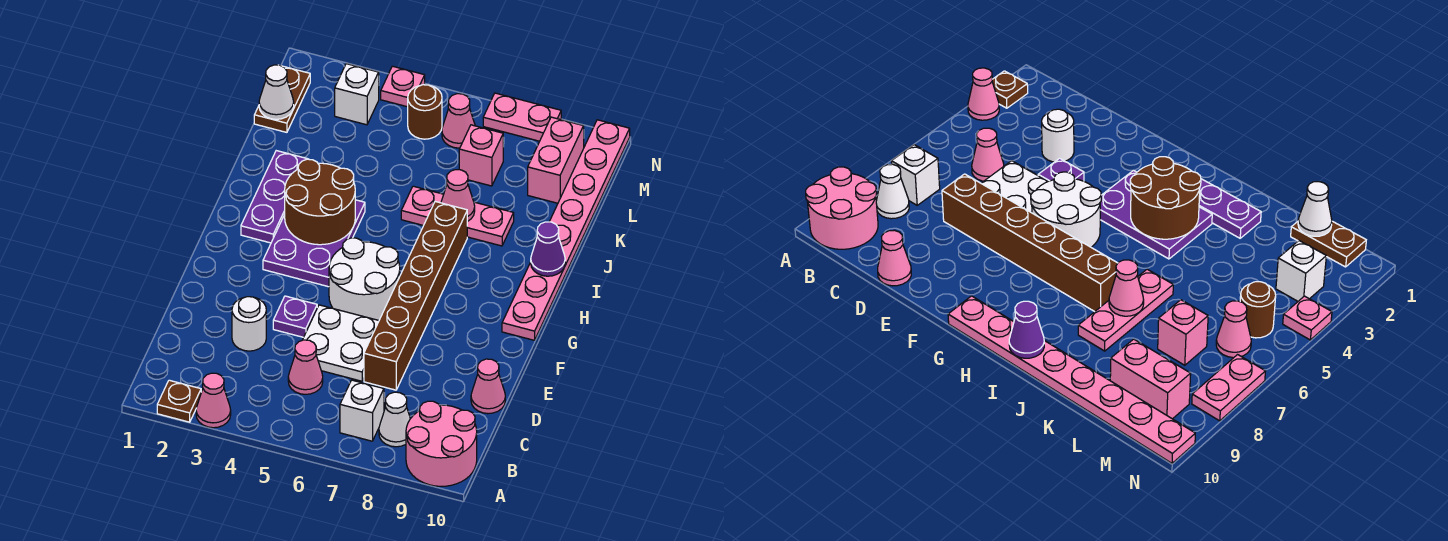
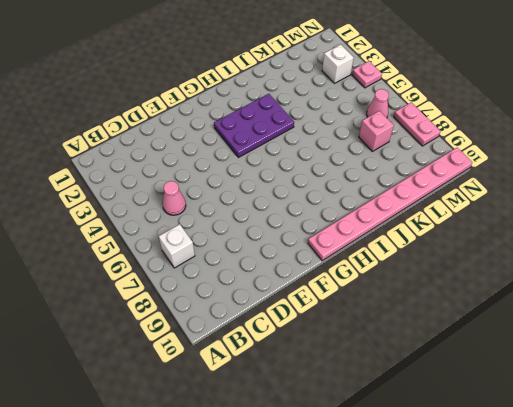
none -> brown plate A2 level 1
none -> pink cone A3 level 1
none -> pink round brick A9:B10 level 1

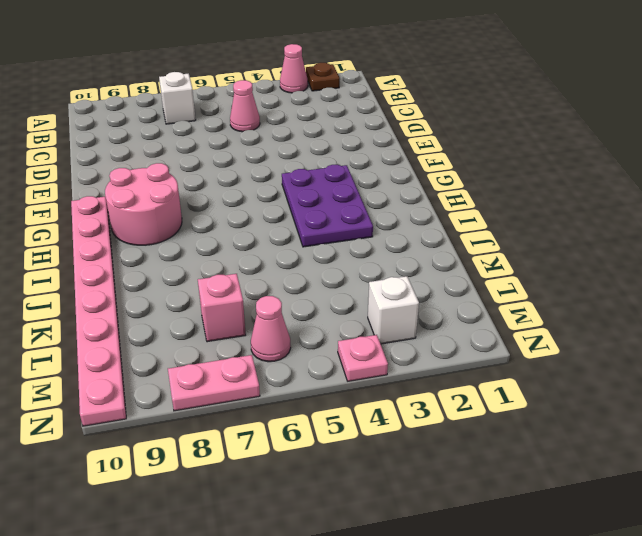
pink round brick G8:H9 level 1 -> pink round brick A9:B10 level 1
none -> white cone B8 level 1
none -> white round brick D3 level 1
none -> white plate D5:E6 level 1

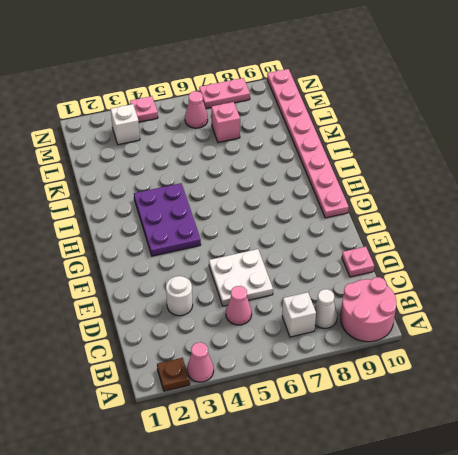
pink plate D10 level 1 -> pink cone D10 level 1
none -> brown brick D7:I7 level 1
none -> purple plate E4 level 1
none -> white round brick F5:G6 level 1

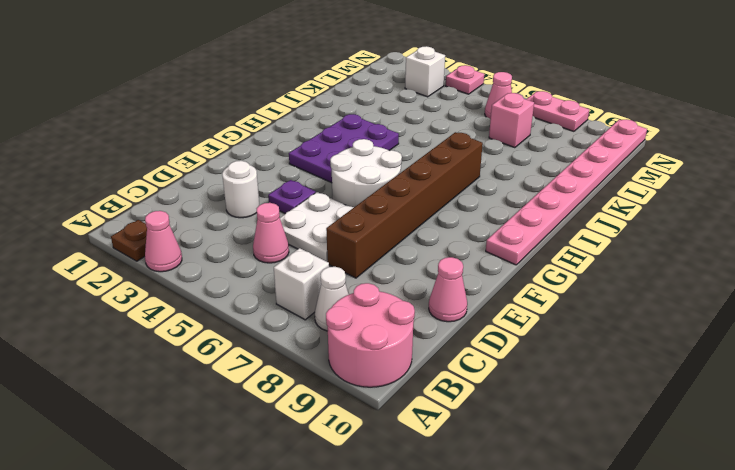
none -> purple plate H2:J2 level 1
none -> pink plate J6:J8 level 1
none -> brown plate L1:M1 level 1

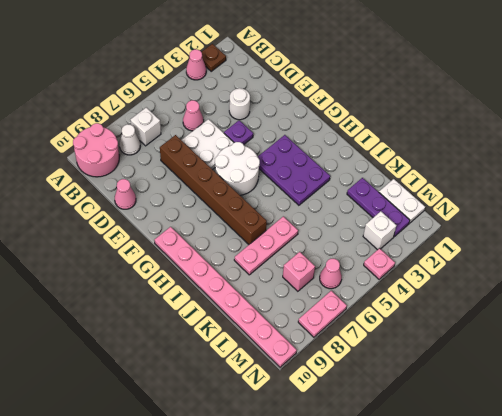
purple plate K2:M2 level 1 -> purple plate H2:J2 level 1
white plate L1:M1 level 1 -> brown plate L1:M1 level 1
none -> pink brick L9:M9 level 1
none -> brown round brick M5 level 1
none -> brown round brick H3:I4 level 2

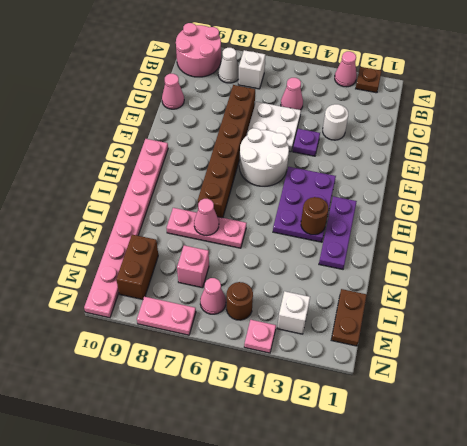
brown round brick I3 level 2 -> brown round brick H3:I4 level 2
brown brick L9:M9 level 1 -> pink brick L9:M9 level 1
none -> purple cone I10 level 2
none -> white cone L1 level 2

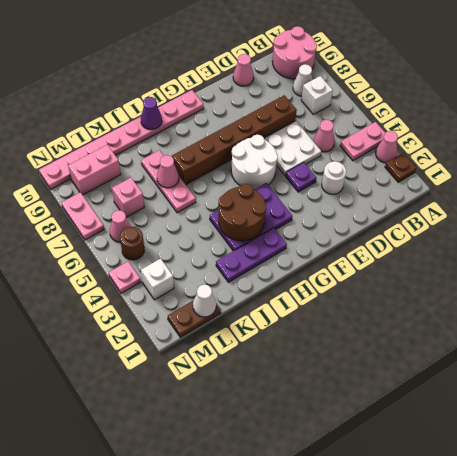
pink plate A4:B4 level 1 -> none

